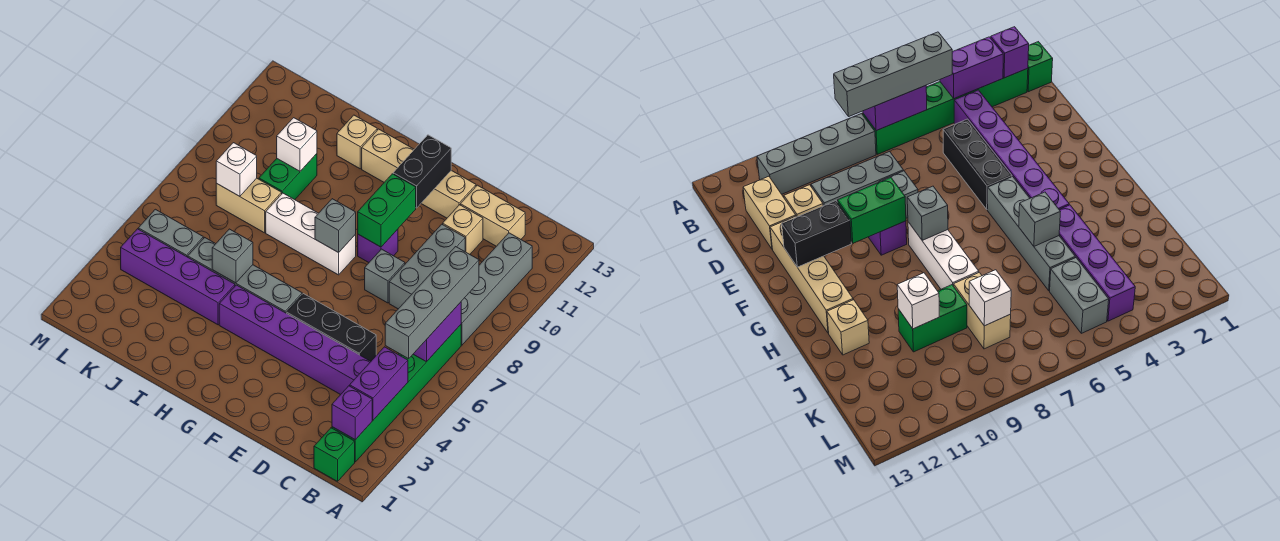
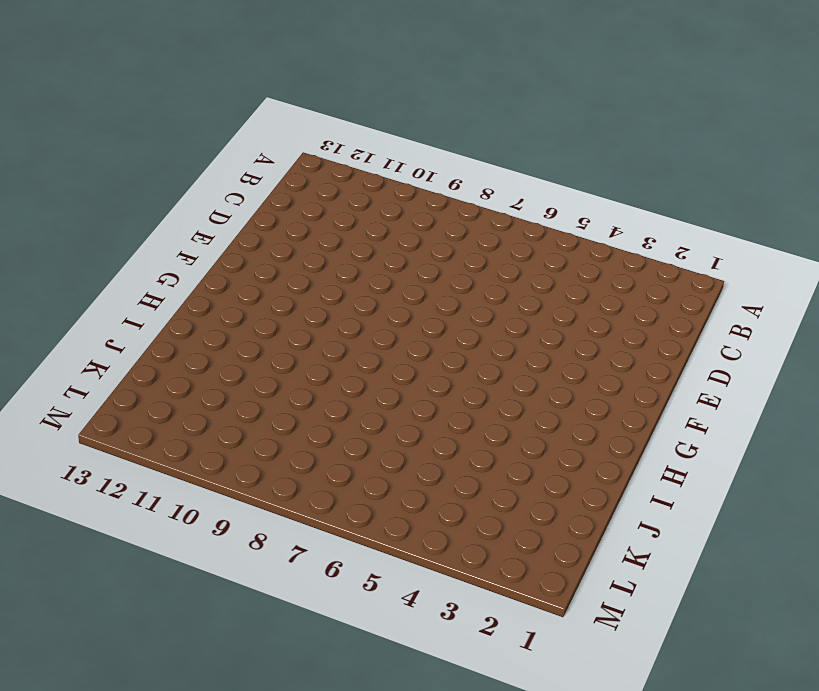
none -> green brick B1 level 1
none -> green brick B2:B7 level 1
none -> grey brick B8:B11 level 1

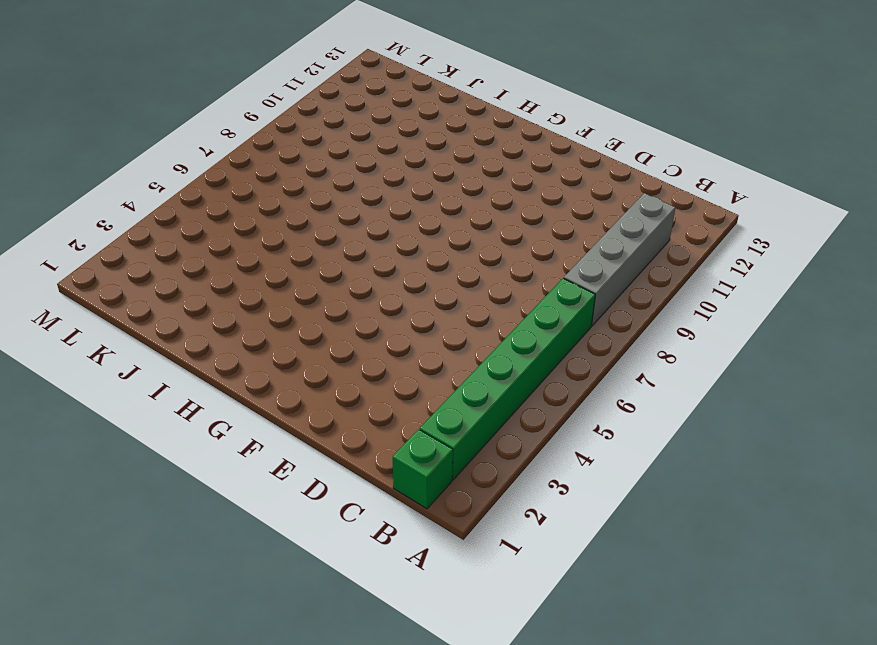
none -> purple brick C4:H4 level 1
none -> tan brick C12:D12 level 1
none -> black brick D5:F5 level 1

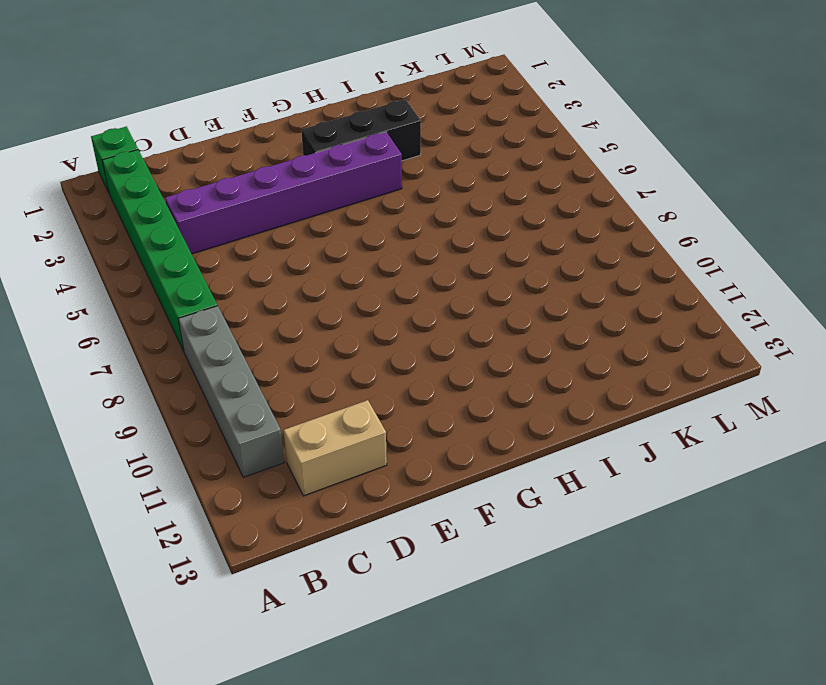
black brick G3:I3 level 1 -> black brick D5:F5 level 1
none -> grey brick D8:D10 level 1
none -> tan brick D11 level 1
none -> grey brick E8 level 1

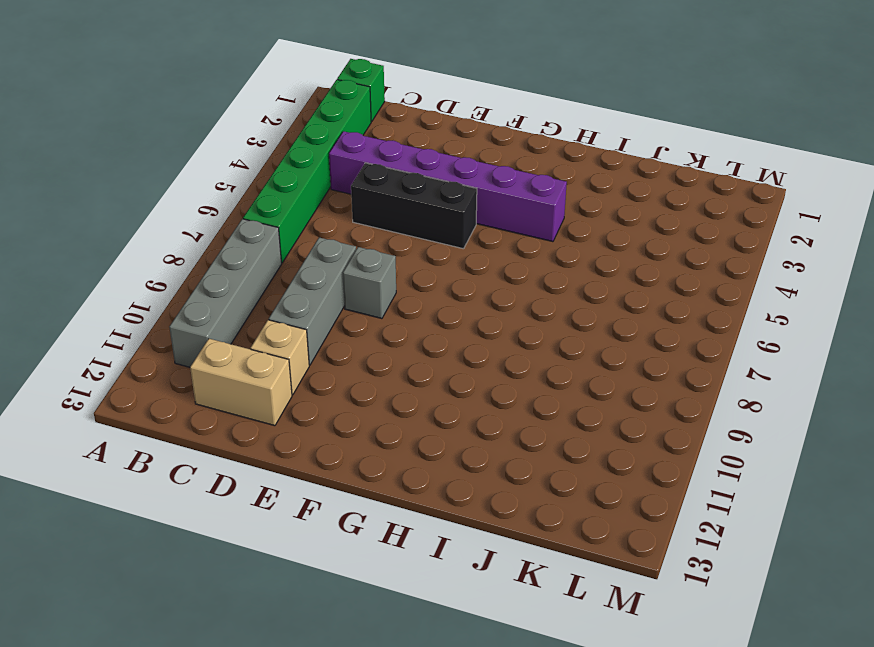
none -> tan brick E12:H12 level 1
none -> purple brick F9 level 1
none -> grey brick G5:J5 level 1

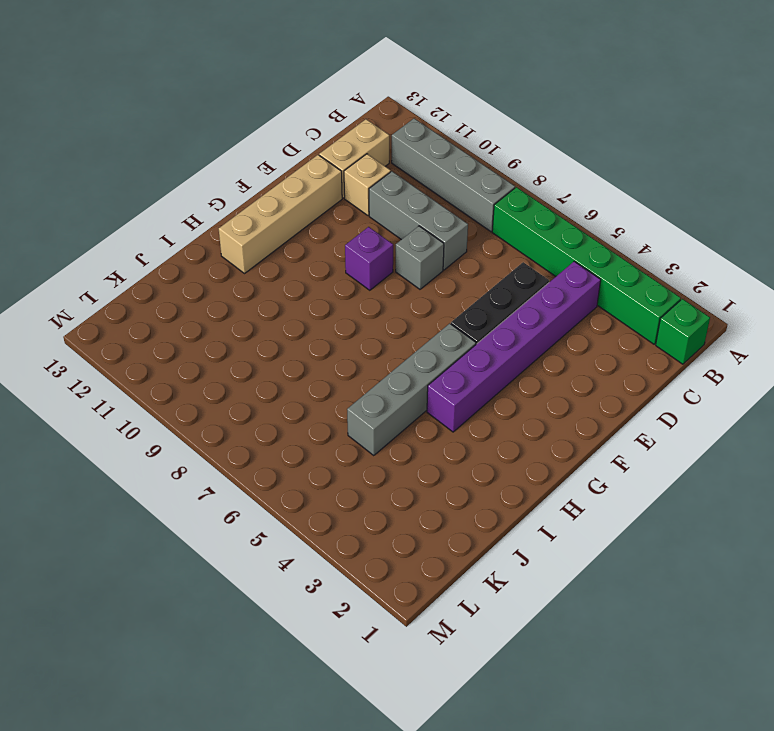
none -> white brick G8:I8 level 1
none -> purple brick I4:L4 level 1
none -> tan brick I12 level 1

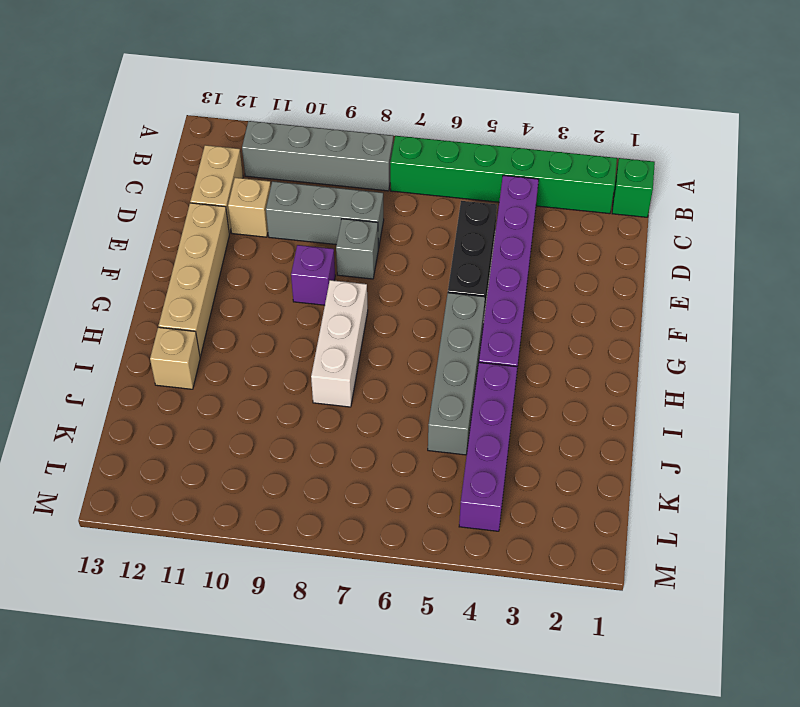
none -> tan brick J8:K8 level 1
none -> green brick J9:J10 level 1
none -> grey brick K5:L5 level 1

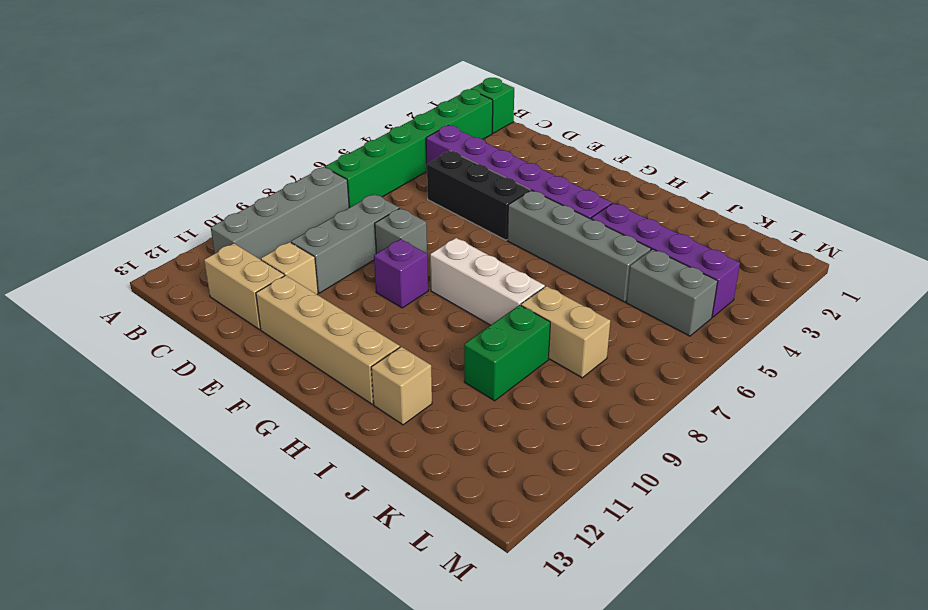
none -> purple brick B2 level 2
none -> purple brick B3:B4 level 2
none -> purple brick B6:B7 level 2

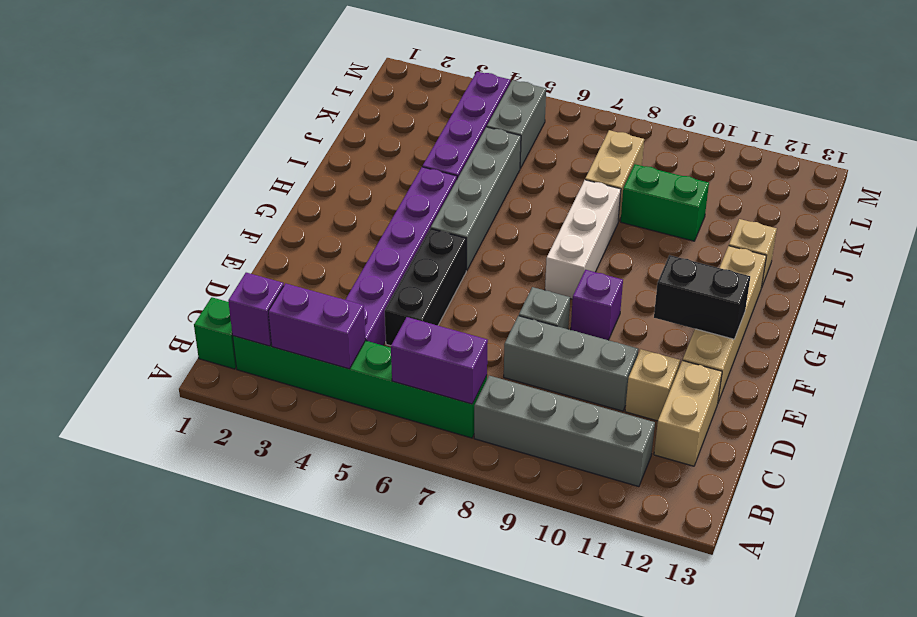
none -> green brick F9:F10 level 2
none -> grey brick G8 level 2
none -> grey brick I5 level 2

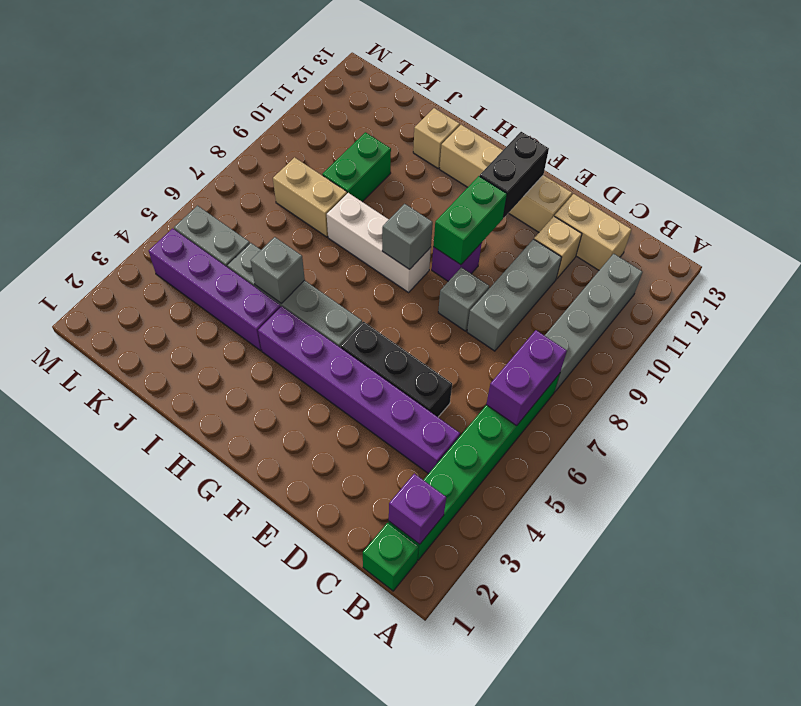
none -> purple brick B3:B4 level 2
none -> white brick J10 level 2
none -> white brick K8 level 2

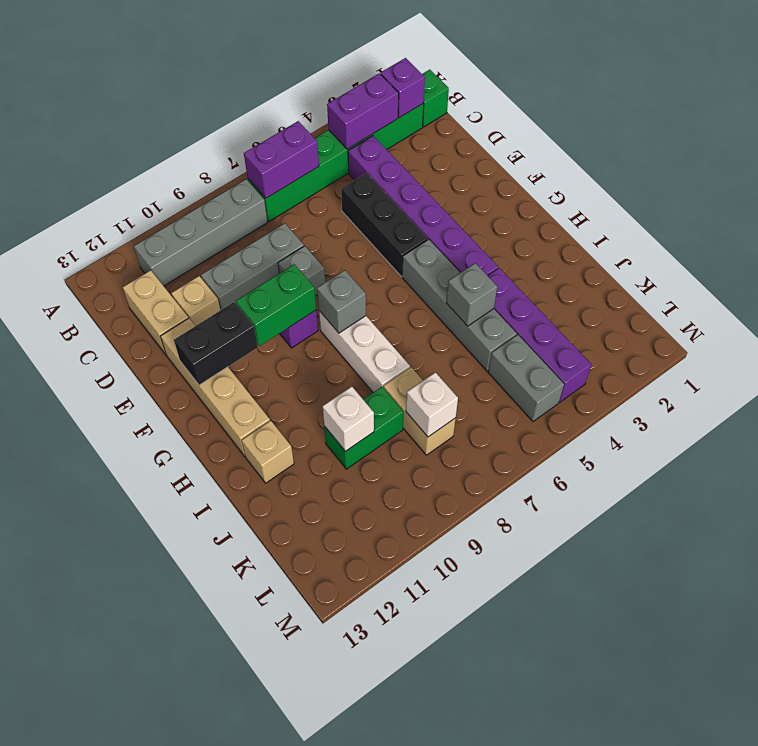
none -> grey brick B5:B8 level 3

